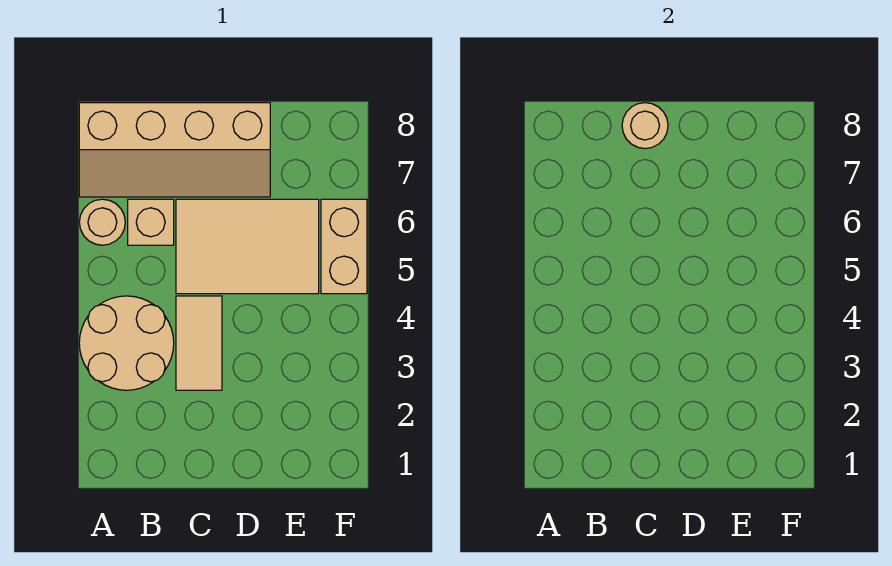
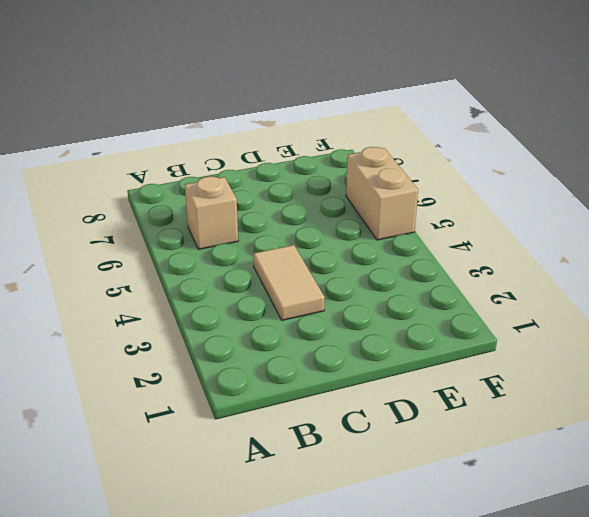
none -> tan round brick A3:B4 level 1
none -> tan round brick A6 level 1

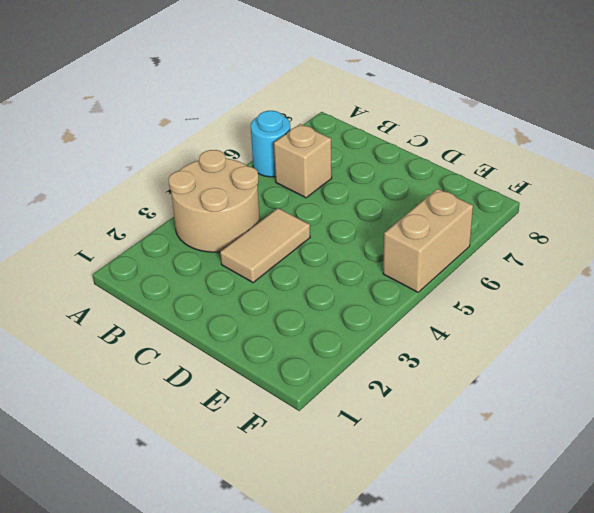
cyan round brick A6 level 1 -> tan round brick A6 level 1
none -> tan slope A7:D8 level 1 top 8
none -> tan tile C5:E6 level 1

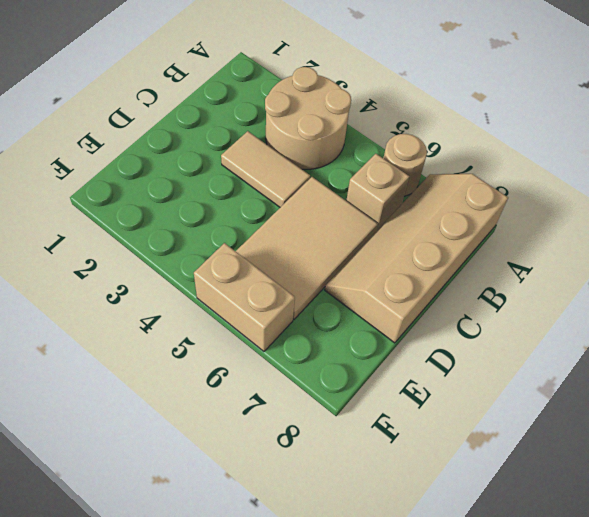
none -> tan round brick C8 level 2

